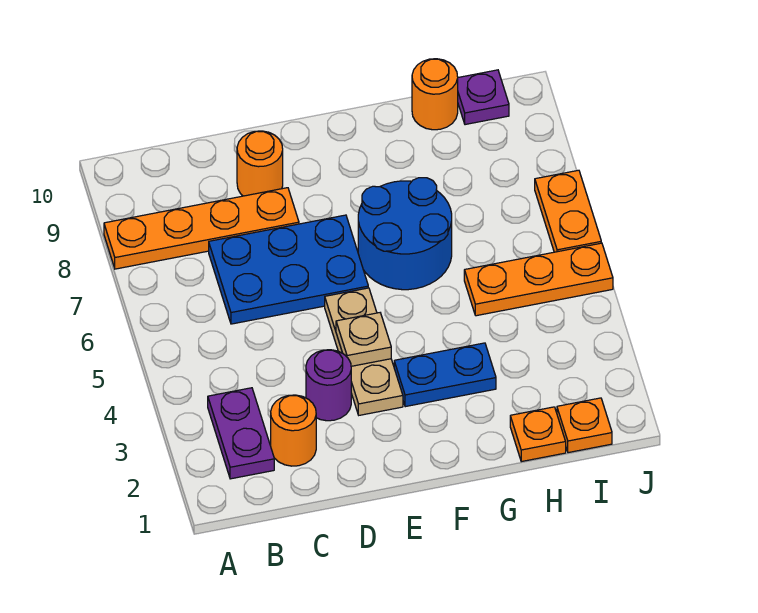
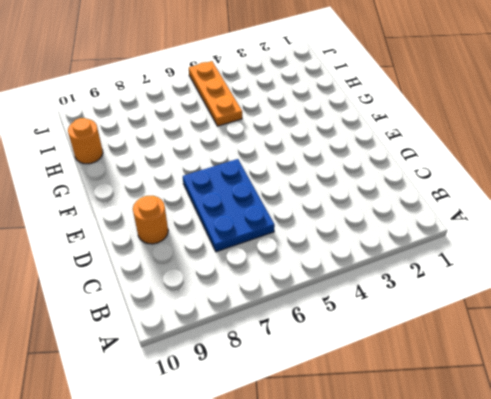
none -> orange plate A8:D8 level 1
none -> purple plate B2:B3 level 1
none -> orange round brick C2 level 1

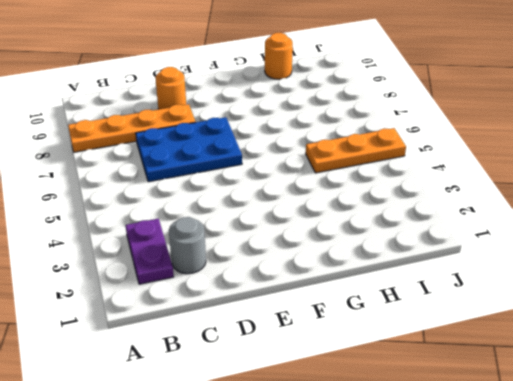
grey round brick C2 level 1 -> orange round brick C2 level 1
none -> purple round brick D3 level 1
none -> tan plate E3:E5 level 1
none -> blue plate F3:G3 level 1

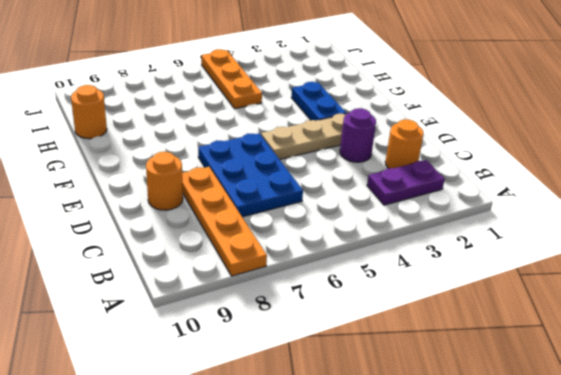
none -> blue round brick F6:G7 level 1
none -> orange plate H1 level 1
none -> orange plate I1 level 1

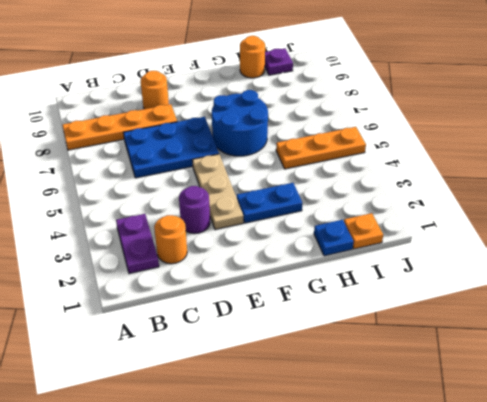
blue plate H1 level 1 -> orange plate H1 level 1
none -> orange plate J6:J7 level 1
none -> tan plate E4 level 2

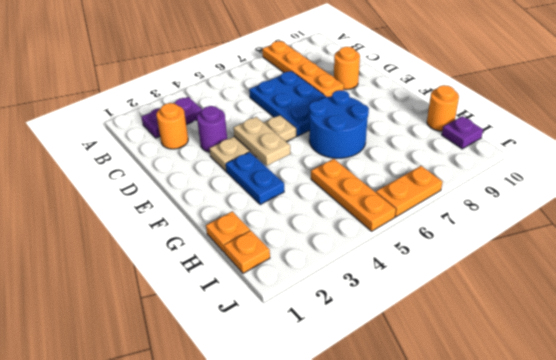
tan plate E4:F4 level 2 -> tan plate E4 level 2

